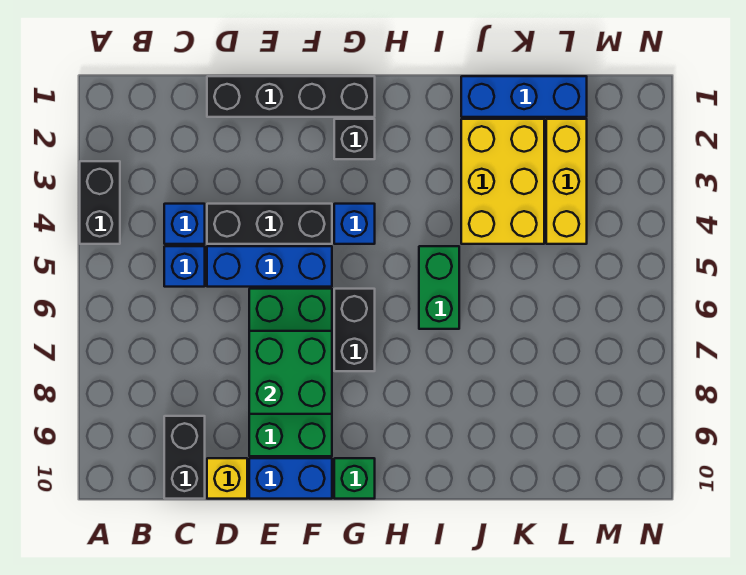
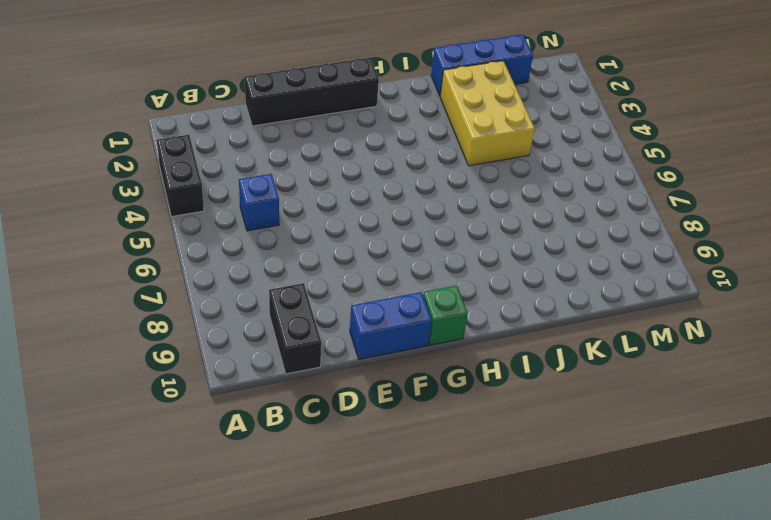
none -> blue brick C4 level 1
none -> black brick D4:F4 level 1
none -> blue brick D5:F5 level 1

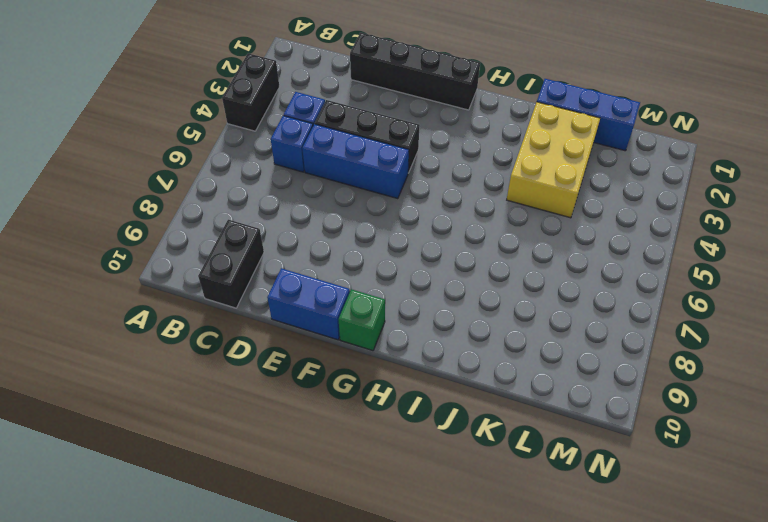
none -> yellow brick D10 level 1
none -> green brick E6:F9 level 1
none -> black brick G2 level 1

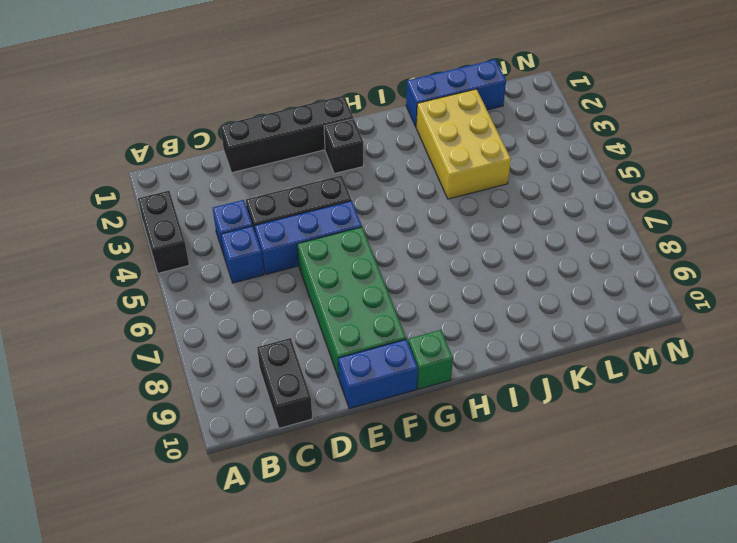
none -> yellow brick D10 level 1
none -> blue brick G4 level 1
none -> black brick G6:G7 level 1

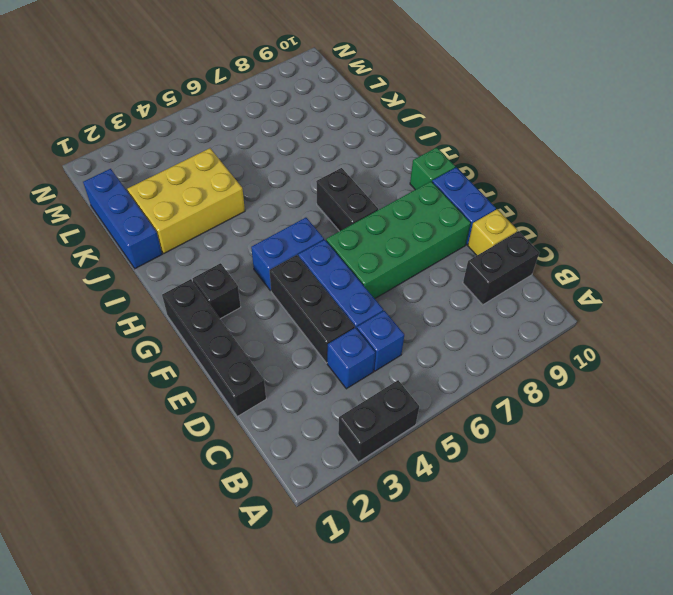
blue brick G4:G5 level 1 -> blue brick G4 level 1
black brick G7:H7 level 1 -> black brick G6:G7 level 1
none -> green brick I5:I6 level 1
none -> yellow brick L2:L4 level 1
none -> green brick E7:F8 level 2

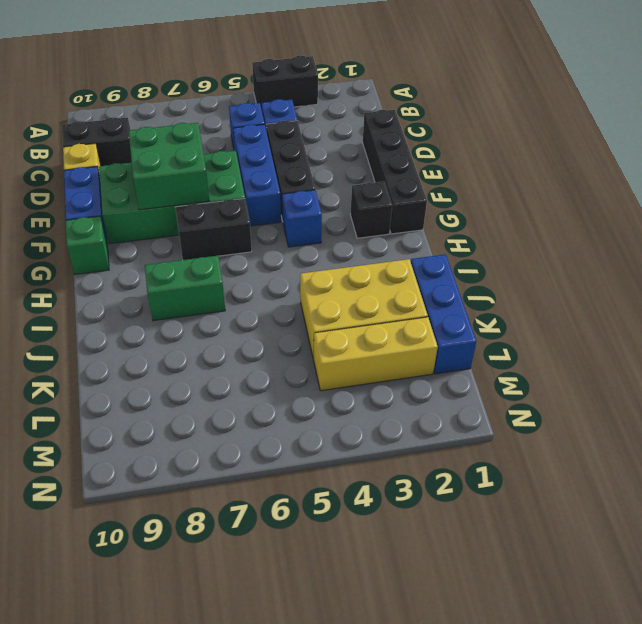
green brick I7:I8 level 1 -> green brick I5:I6 level 1

